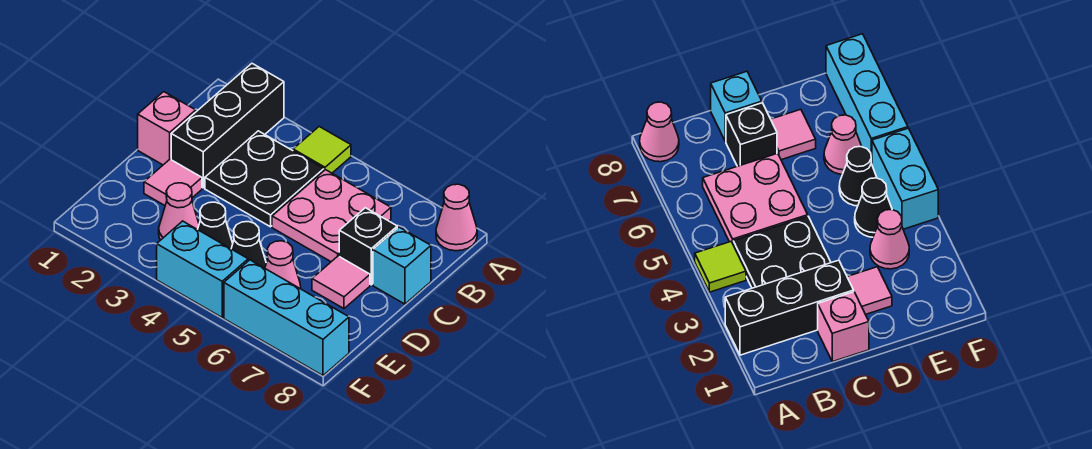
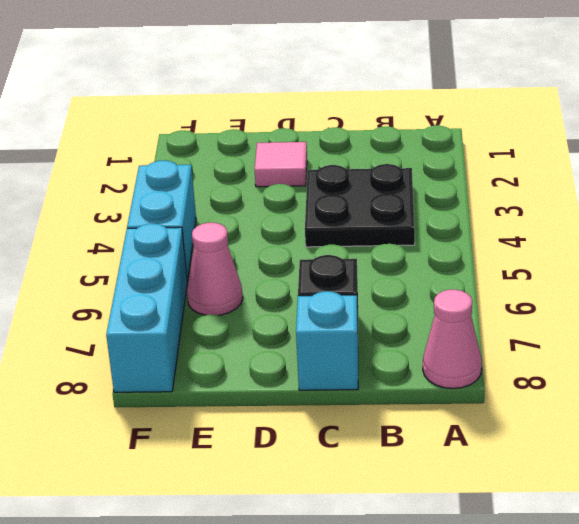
none -> black brick A2:C2 level 1
none -> lime tile A4 level 1
none -> pink plate B5:C6 level 1

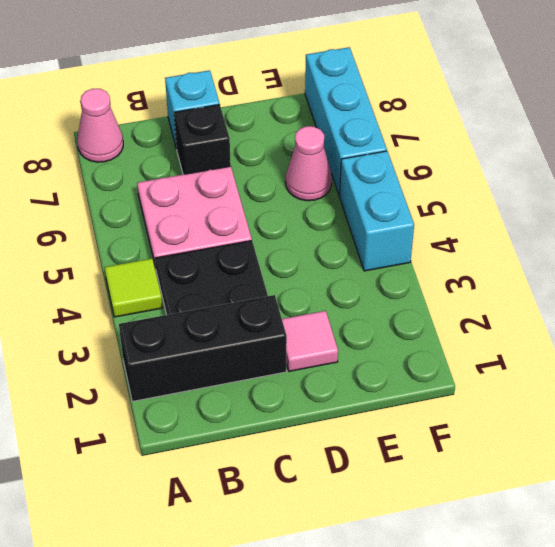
none -> pink brick C1 level 1
none -> pink tile D7 level 1
none -> pink cone E3 level 1

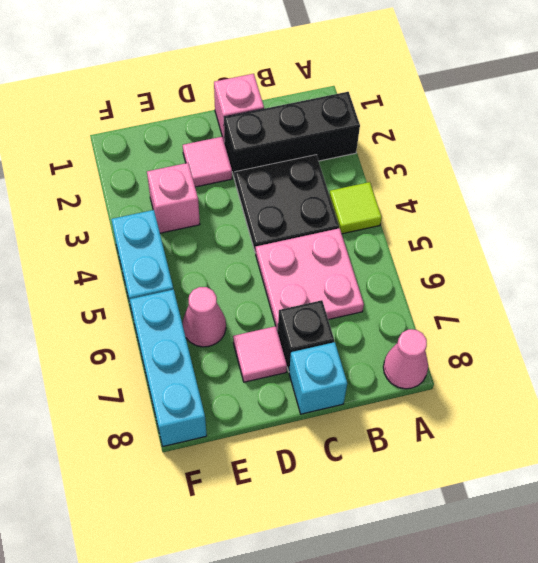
pink brick E3 level 1 -> pink cone E3 level 1
none -> black cone E4 level 1
none -> black cone E5 level 1

